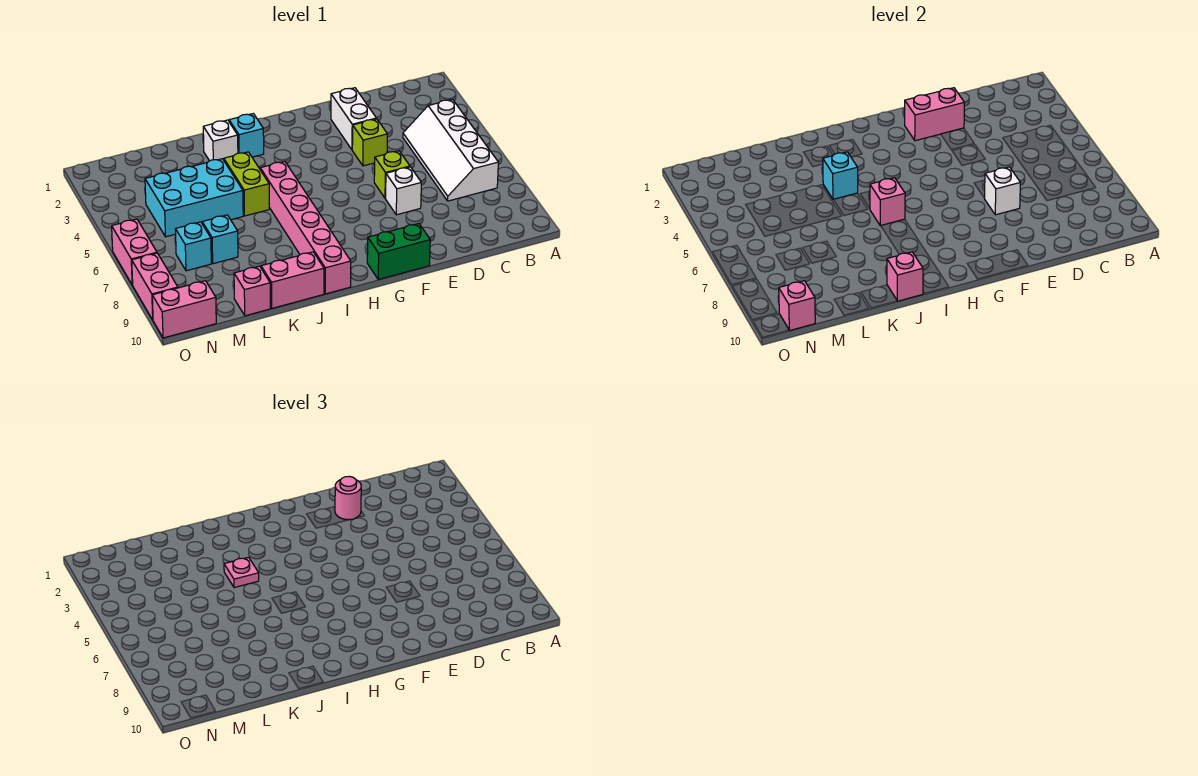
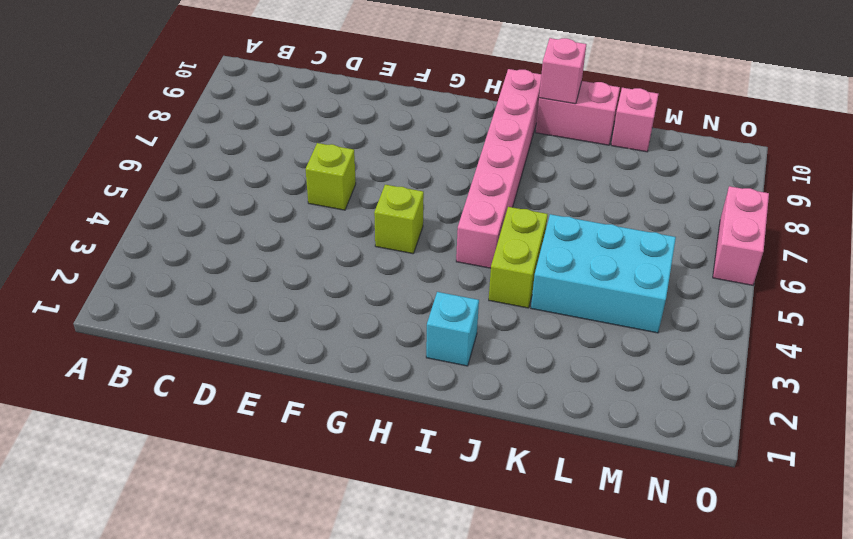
lime brick G5 level 1 -> lime brick E4 level 1
none -> white slope B4:C7 level 1 top B
none -> white brick E2:E3 level 1
none -> white brick E7 level 1

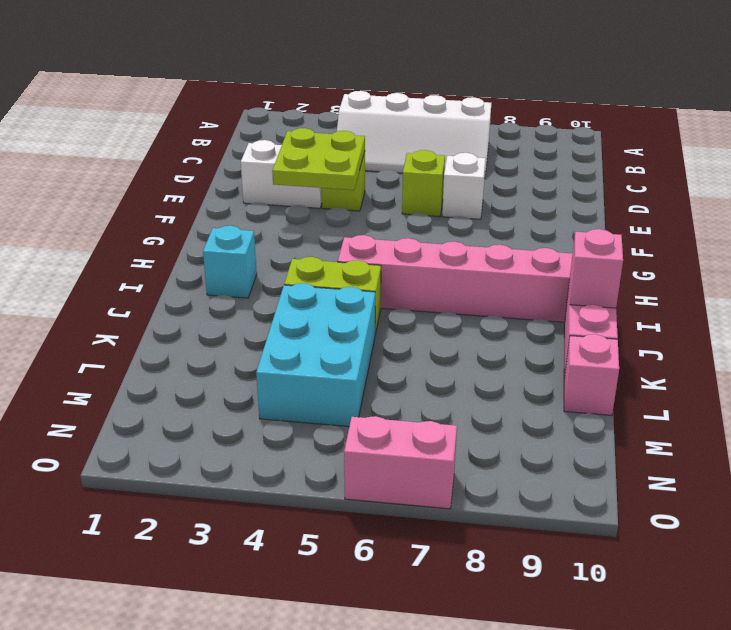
lime plate E3:F4 level 2 -> none
none -> green brick F10:G10 level 1
none -> white brick J2 level 1
none -> cyan brick L7 level 1

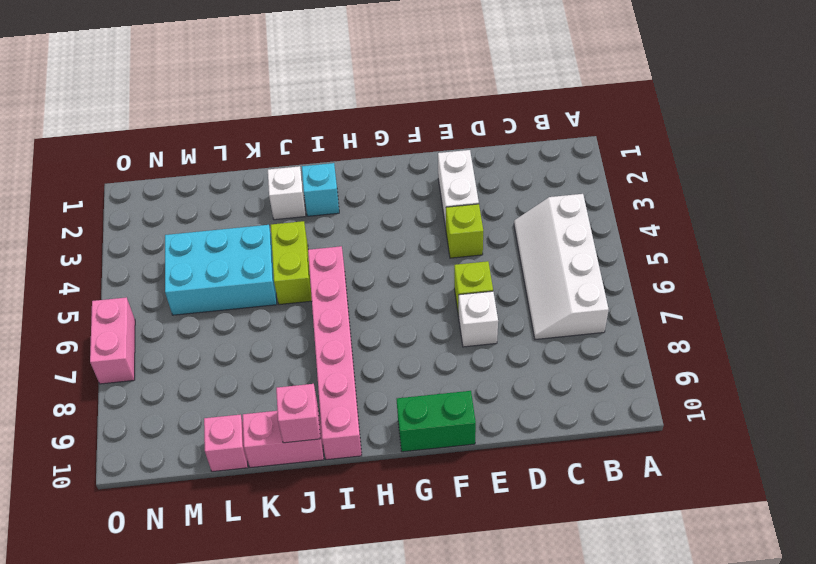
none -> cyan brick L7 level 1
none -> cyan brick M7 level 1
none -> pink brick N10:O10 level 1

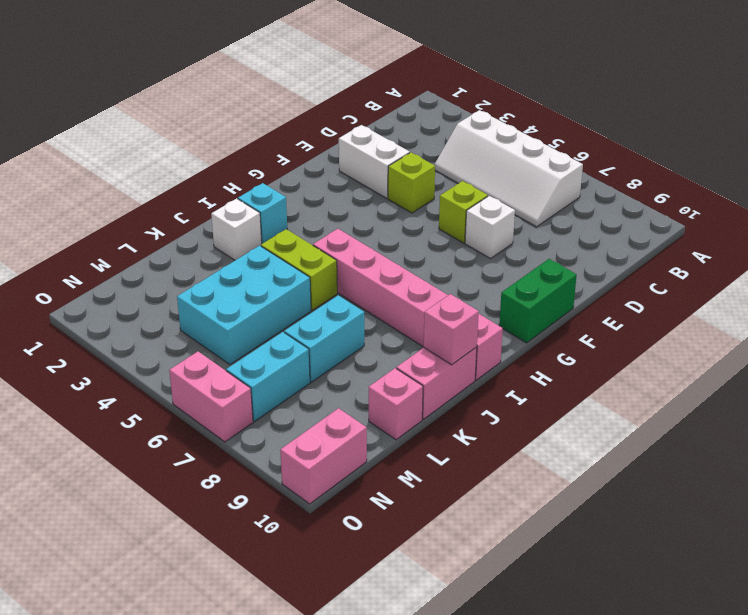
cyan brick K7:L7 level 1 -> cyan brick L7 level 1
cyan brick M7:N7 level 1 -> cyan brick M7 level 1
none -> pink brick O8:O9 level 1
none -> pink brick E2:F2 level 2
none -> white brick E7 level 2

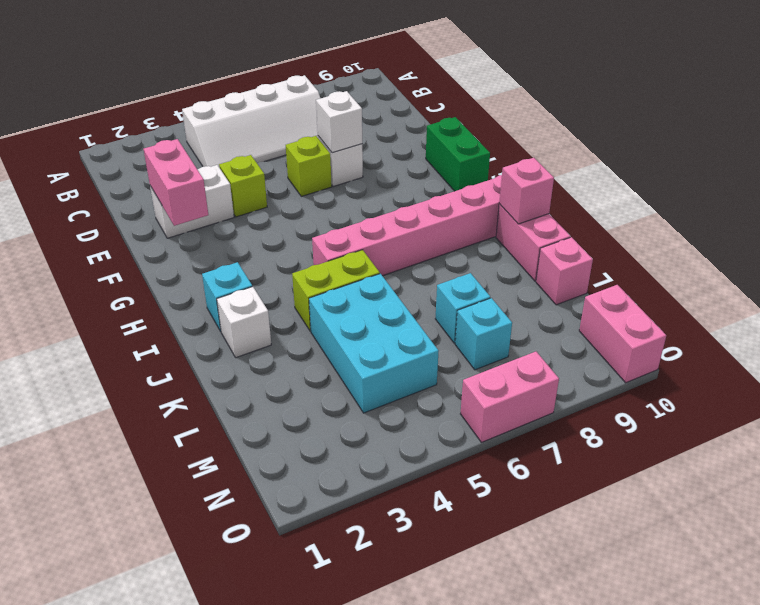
none -> pink brick O8:O9 level 1
none -> pink brick I6 level 2
none -> cyan brick J4 level 2

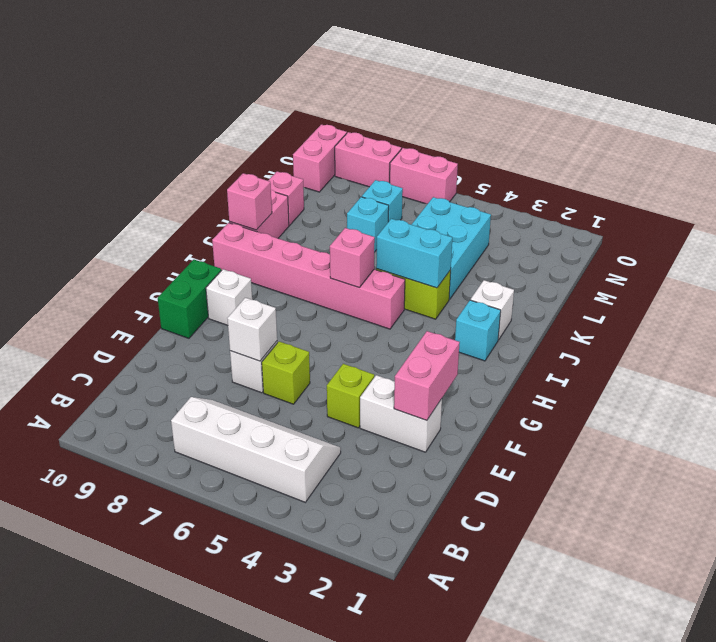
white brick G9 level 1 -> none
cyan brick J4:J5 level 2 -> cyan brick J4 level 2
none -> pink brick N10 level 2
none -> pink round brick E2 level 3
none -> pink plate J4 level 3

